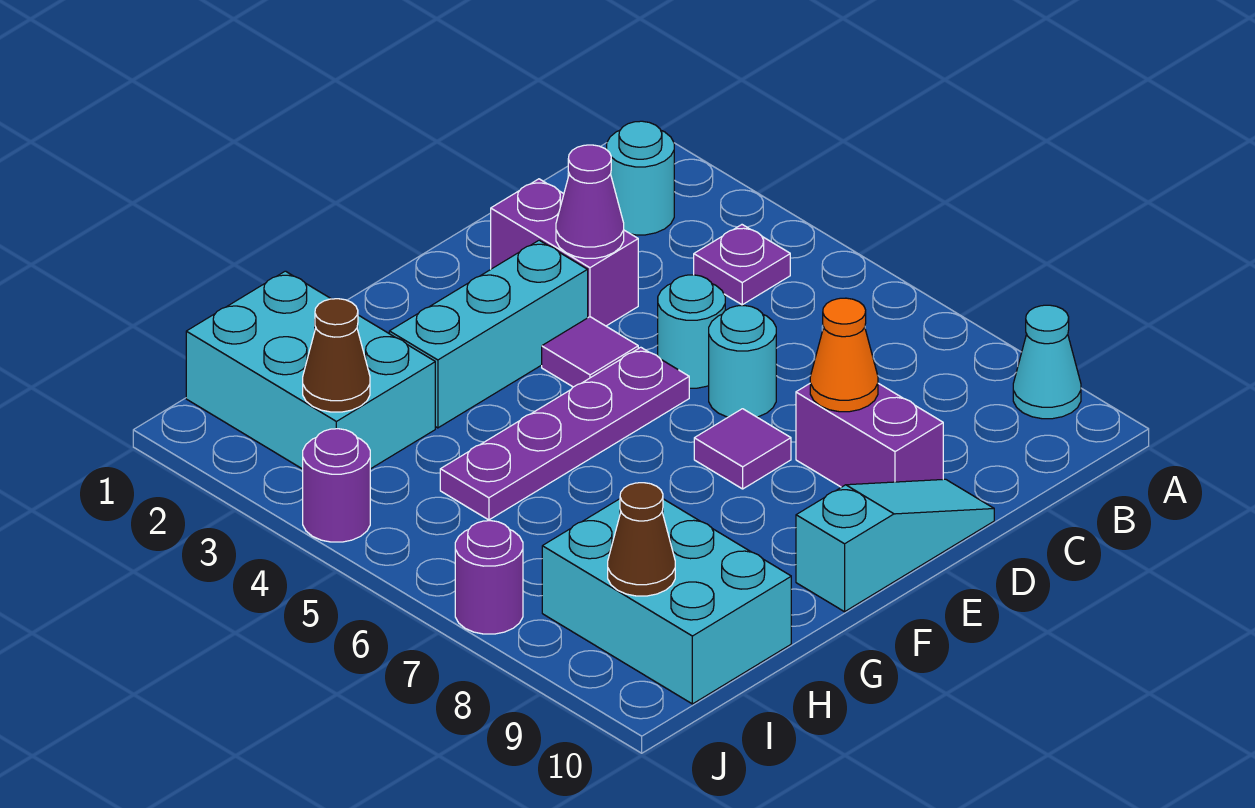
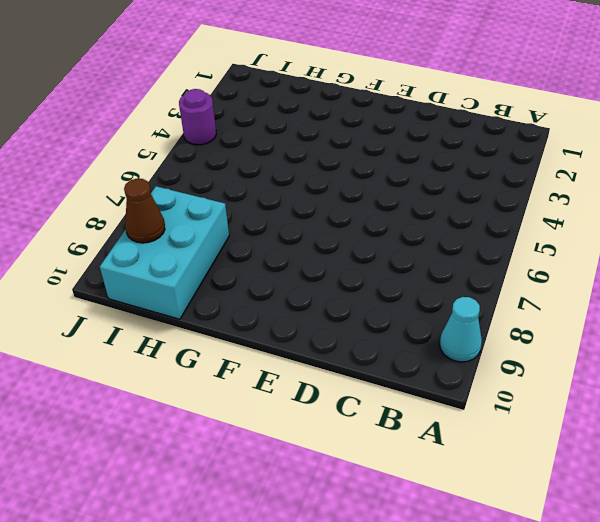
none -> cyan round brick B2 level 1
none -> purple plate B4 level 1
none -> purple brick D2:D3 level 1

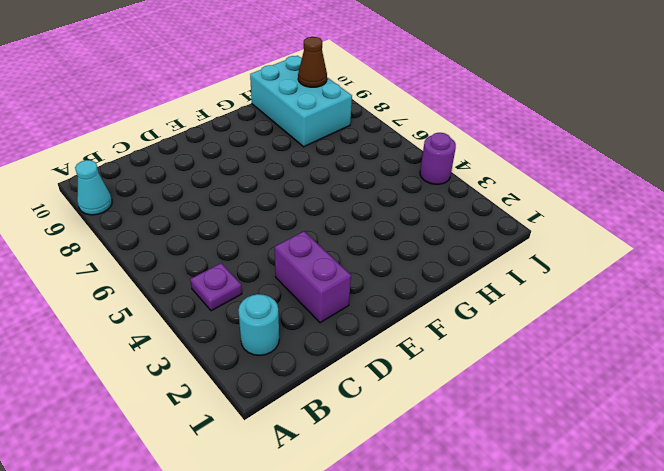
none -> cyan round brick D5 level 1
none -> cyan round brick D6 level 1
none -> purple brick D8:D9 level 1

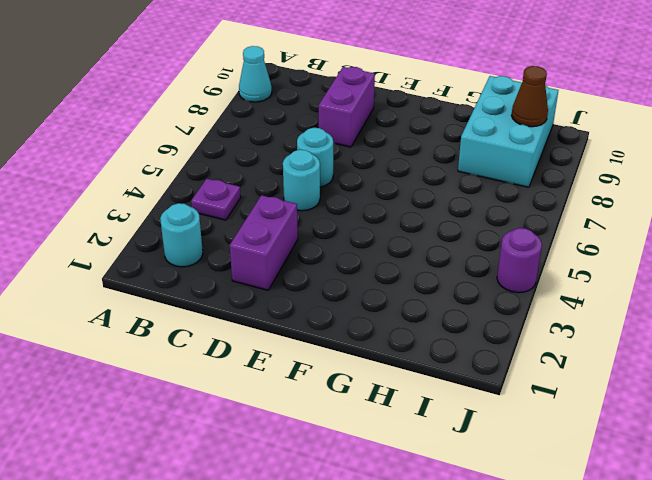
none -> cyan slope D10:F10 level 1 top F
none -> cyan brick E3:G3 level 1
none -> purple tile E4 level 1

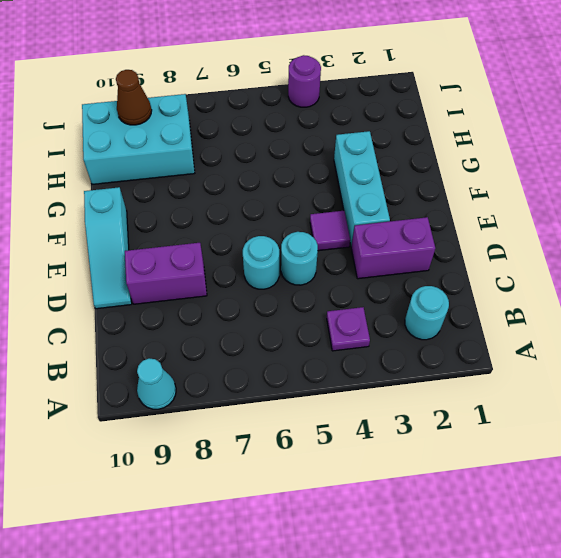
none -> purple plate E5:H5 level 1
none -> purple tile E7 level 1
none -> cyan brick H1:I3 level 1

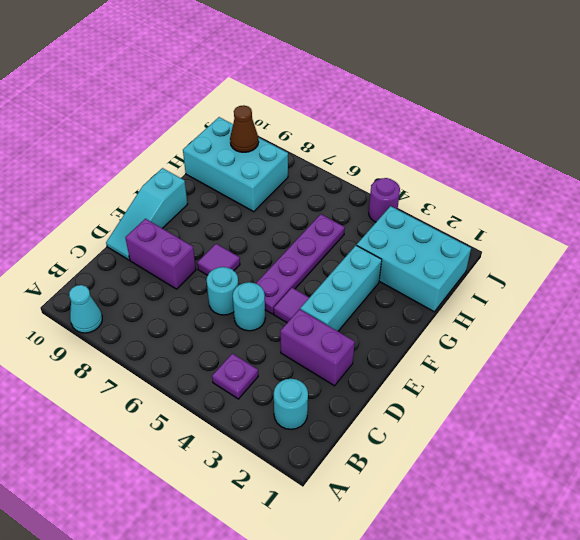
none -> purple round brick J7 level 1
none -> purple cone D3 level 2
none -> orange cone D8 level 2

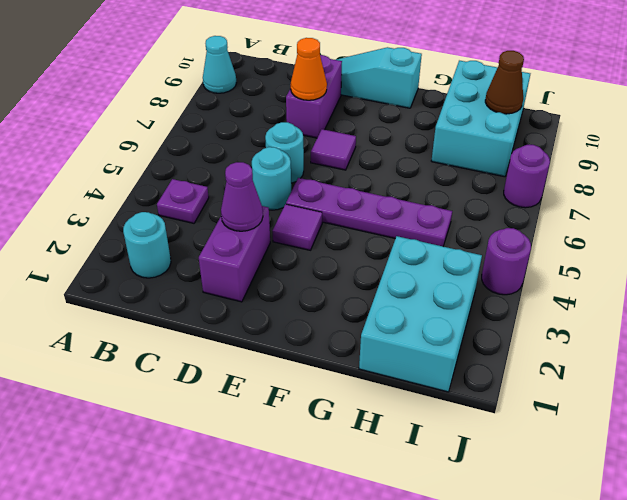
none -> cyan brick E3:G3 level 1
none -> brown cone I3 level 2

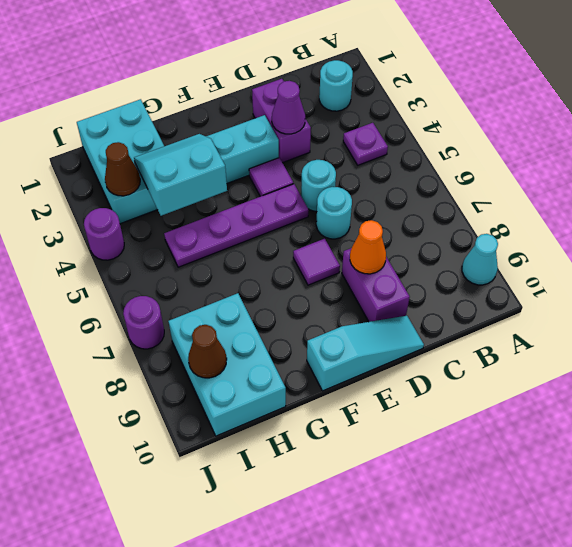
cyan slope G3:H4 level 2 top 4 -> none

